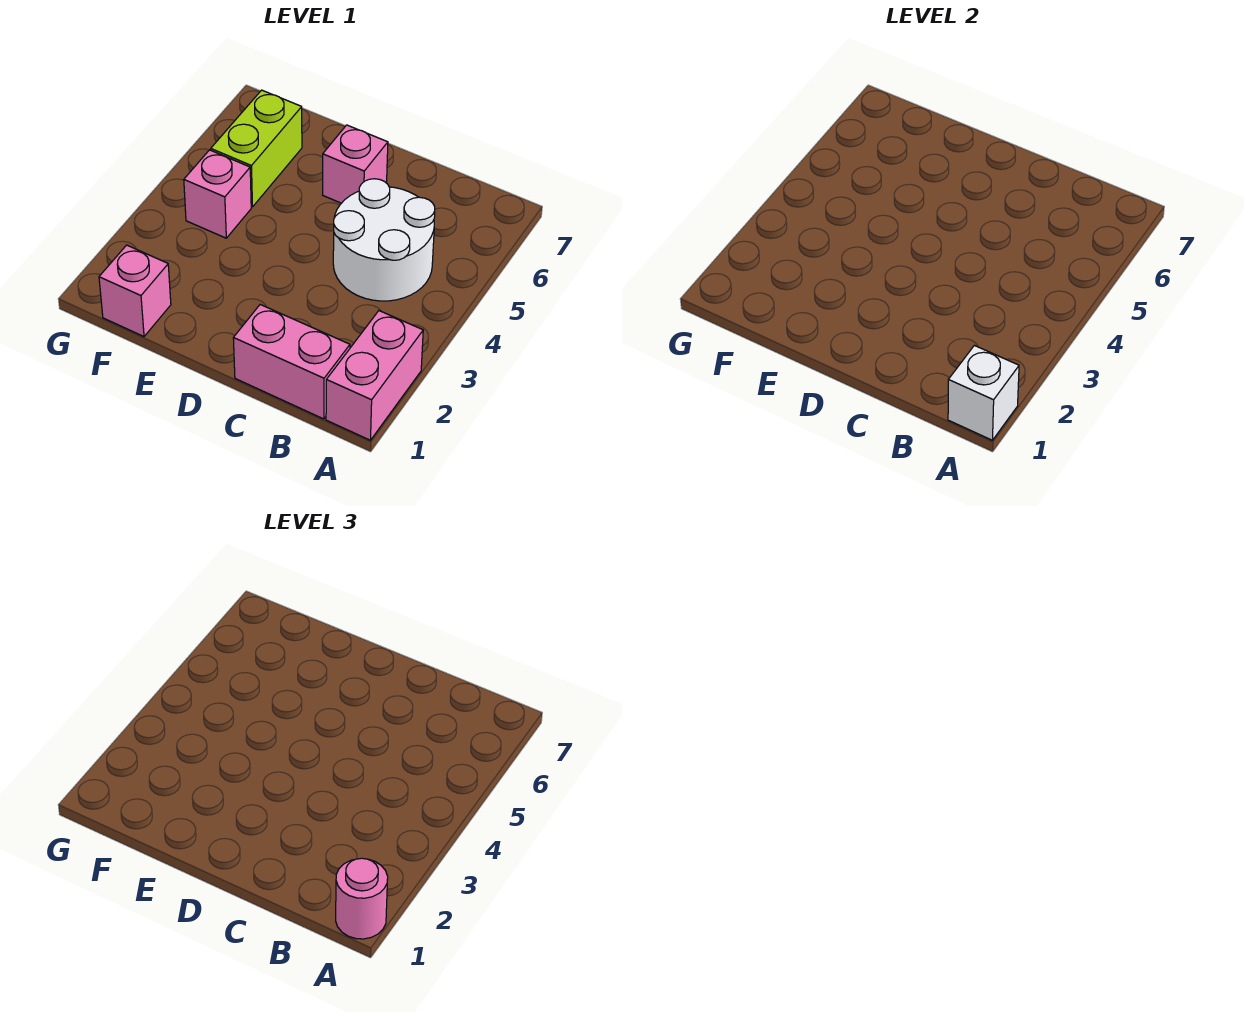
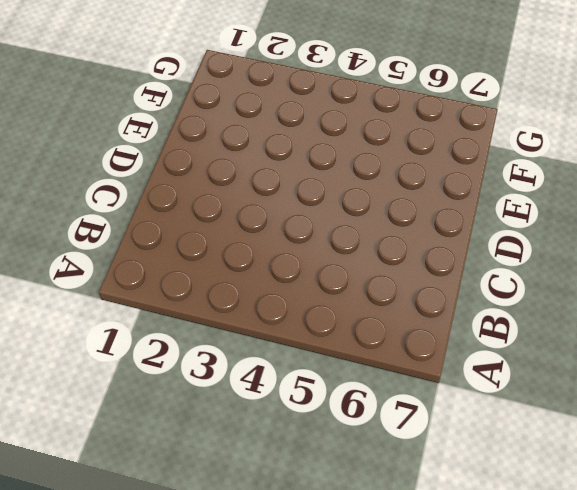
none -> pink brick A1:A2 level 1
none -> pink brick B1:C1 level 1

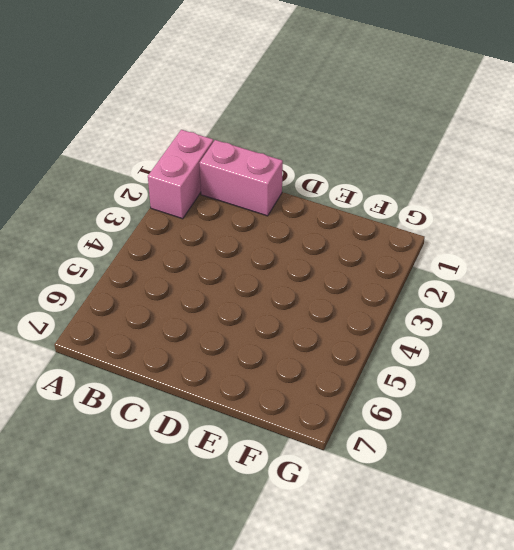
none -> white round brick B4:C5 level 1
none -> pink brick D6 level 1

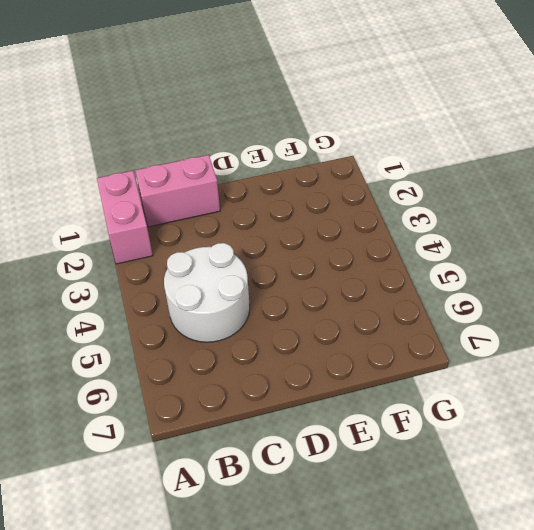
none -> pink brick D6 level 1
none -> pink brick F1 level 1

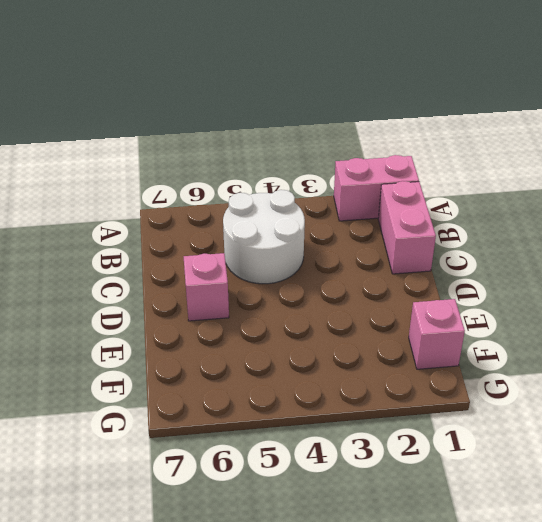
none -> pink brick F4 level 1
none -> lime brick F5:F6 level 1

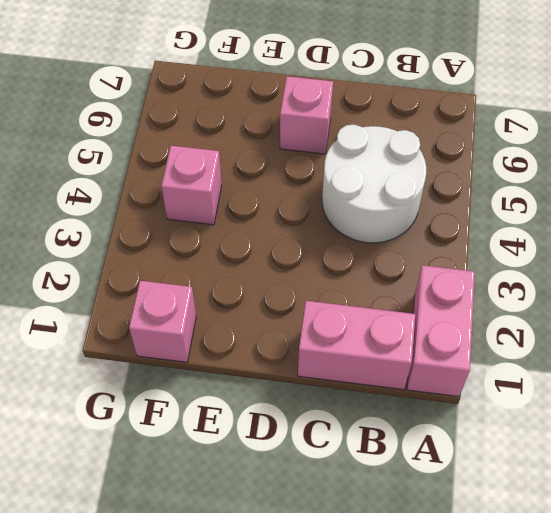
none -> lime brick F5:F6 level 1
none -> white brick A1 level 2

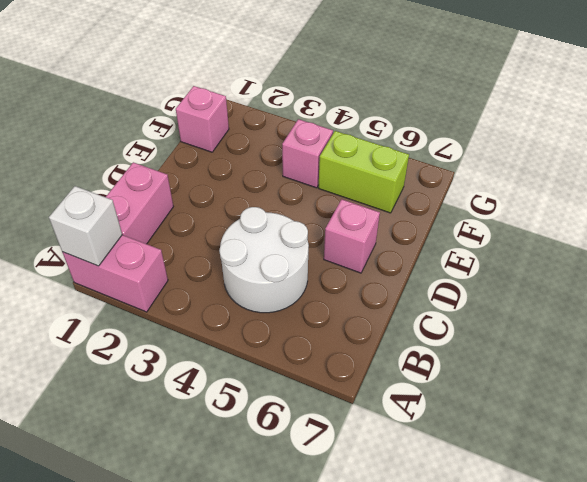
none -> pink round brick A1 level 3

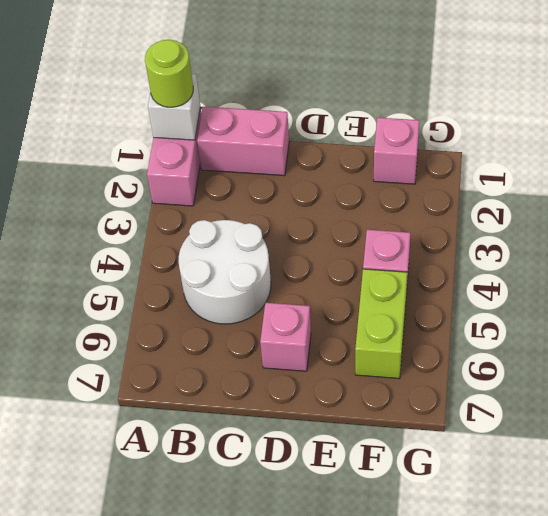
lime round brick A1 level 3 -> pink round brick A1 level 3

